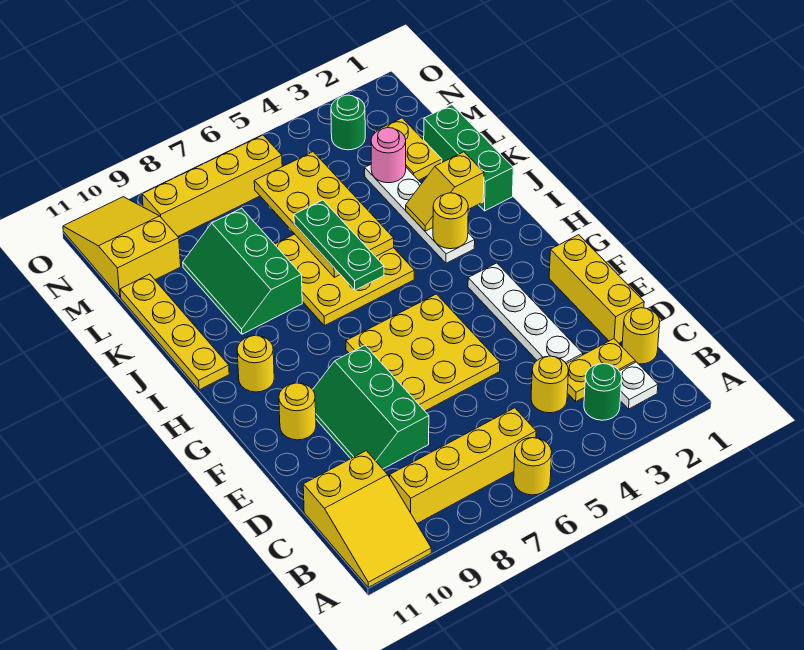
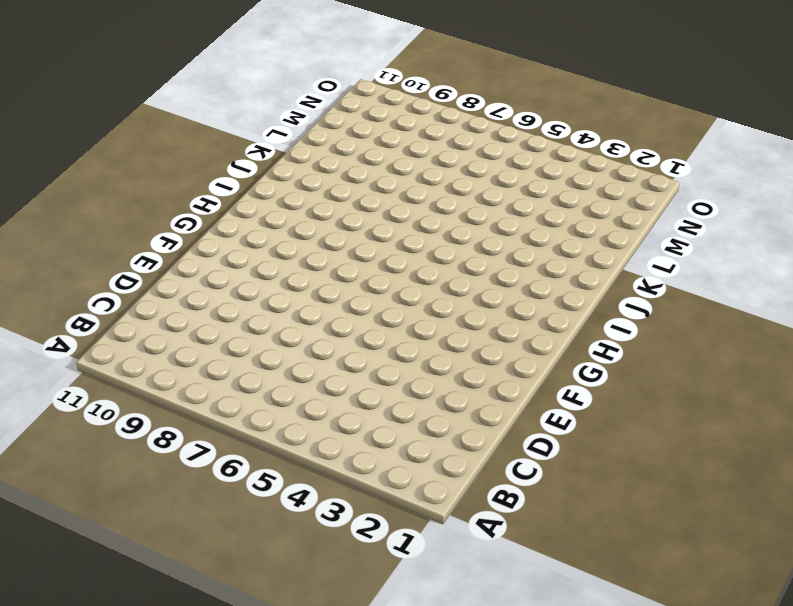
none -> yellow round brick A6 level 1
none -> yellow slope A10:C11 level 1 top C
none -> white plate B2 level 1

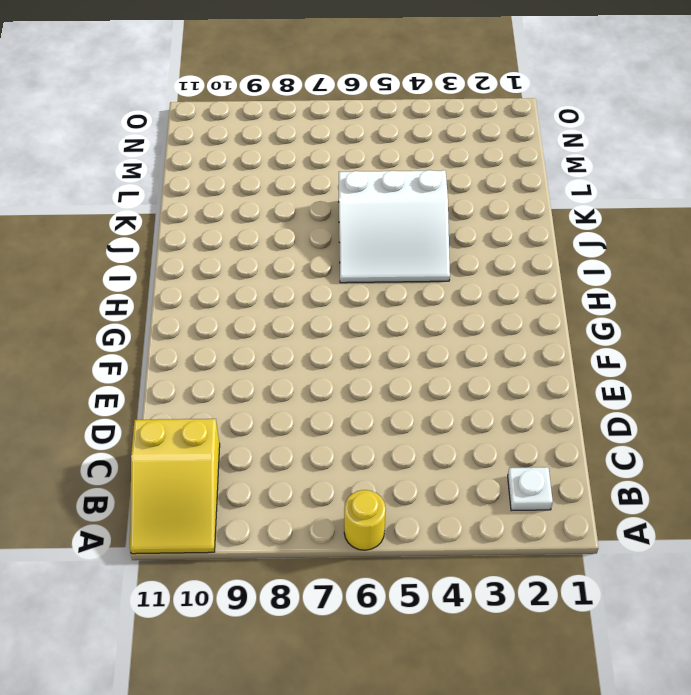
white slope I4:K6 level 1 top K -> yellow plate I5:K7 level 1
none -> green round brick B3 level 1
none -> yellow brick B6:B9 level 1
none -> yellow round brick C1 level 1

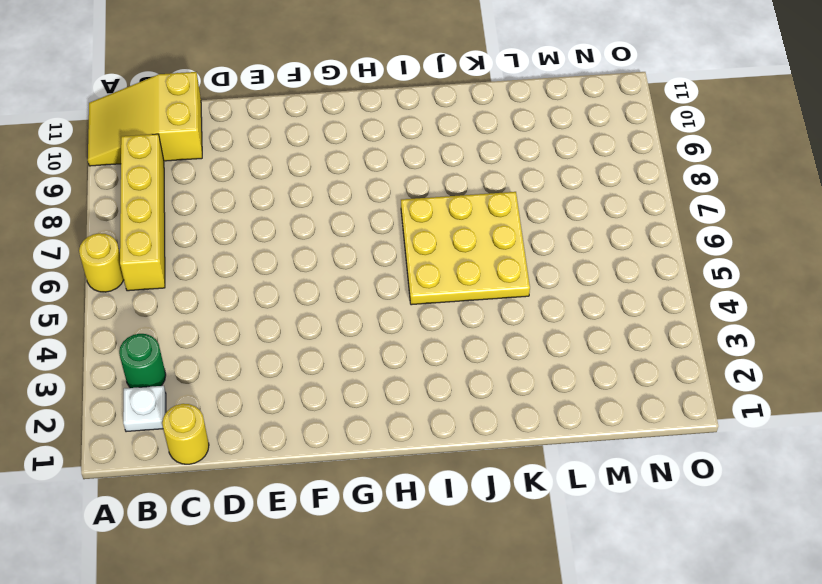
none -> yellow plate C2:C3 level 1
none -> yellow round brick C4 level 1
none -> yellow brick D1:F1 level 1

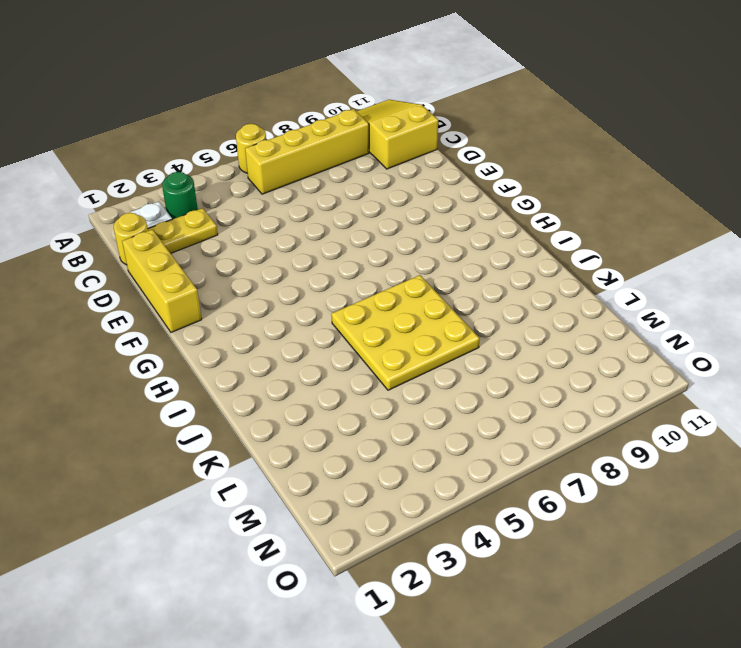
none -> yellow round brick C4 level 1
none -> white plate D3:G3 level 1
none -> green slope D8:F9 level 1 top 8

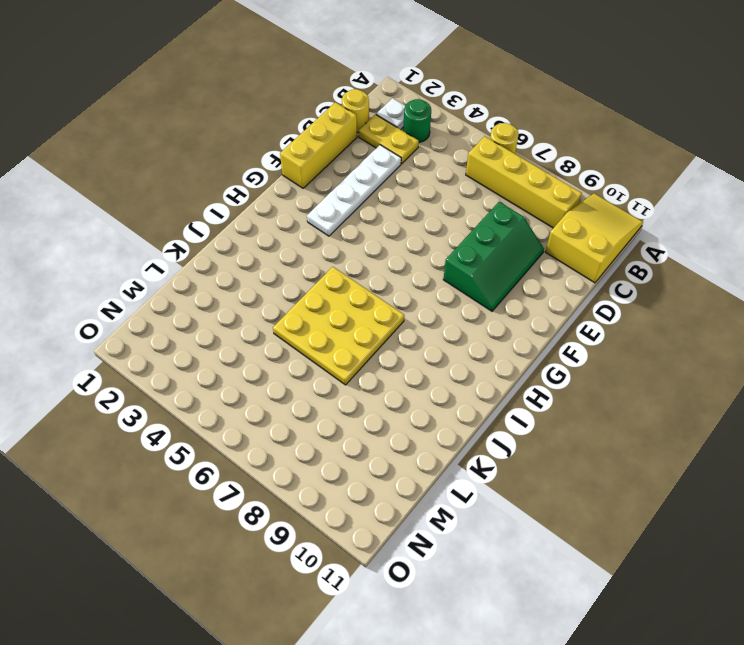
none -> yellow round brick C4 level 1
none -> yellow plate E5:G7 level 1
none -> yellow round brick F10 level 1

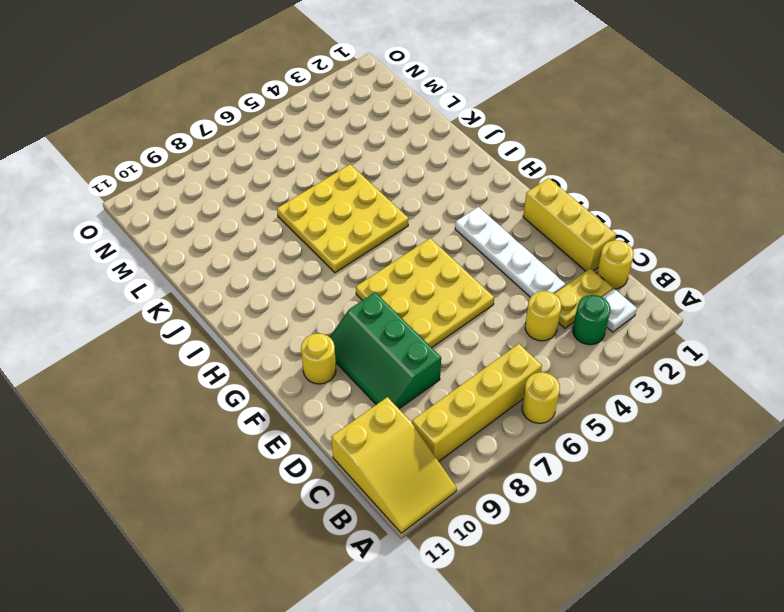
none -> yellow round brick H10 level 1
none -> white plate I3:L3 level 1
none -> yellow plate I11:L11 level 1

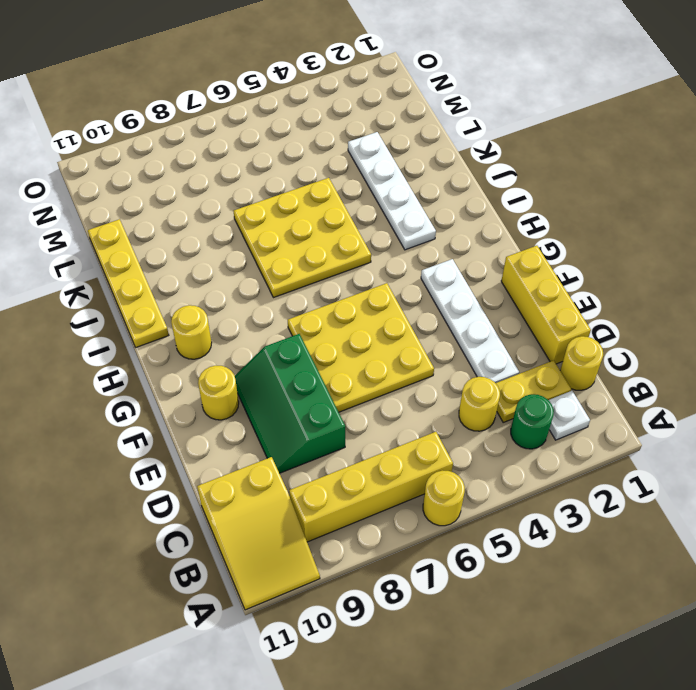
none -> green brick J1:L1 level 1
none -> green slope J8:L9 level 1 top 8
none -> yellow plate L2:M2 level 1

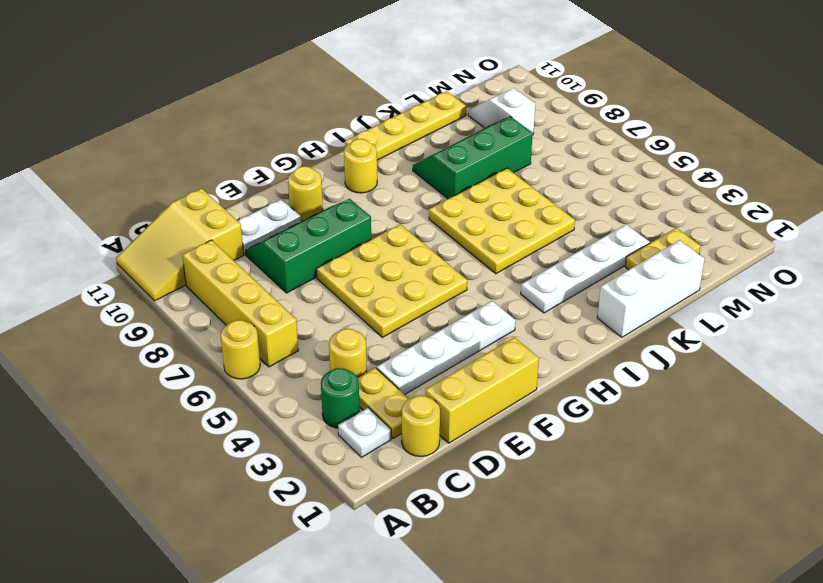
white plate D10:E10 level 1 -> none
white brick J1:L1 level 1 -> green brick J1:L1 level 1
white slope M9:M10 level 1 top 9 -> yellow slope M10:O11 level 1 top M
none -> green round brick N3 level 1
none -> yellow brick N6:N9 level 1
none -> yellow round brick I3 level 2

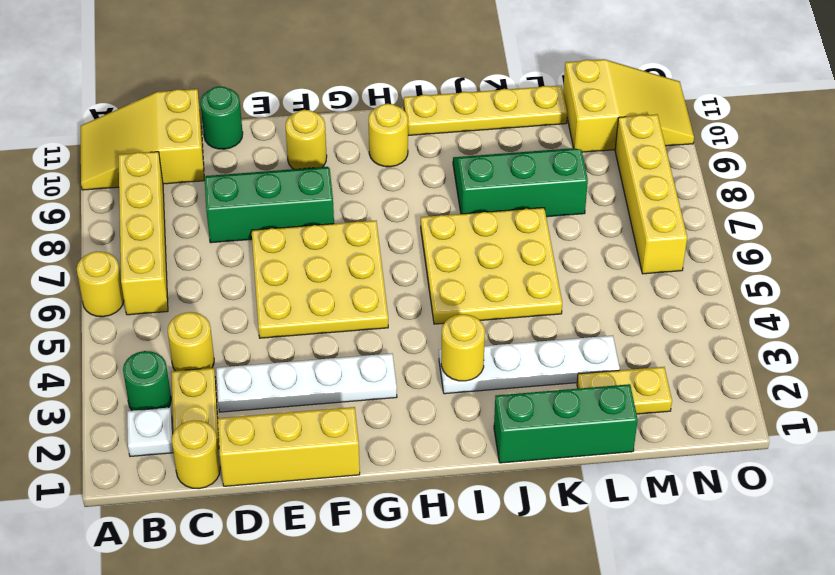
green round brick D11 level 1 -> green round brick N3 level 1
none -> yellow slope J2:J3 level 2 top 2
none -> yellow plate J5:M6 level 2
none -> pink round brick L3 level 2

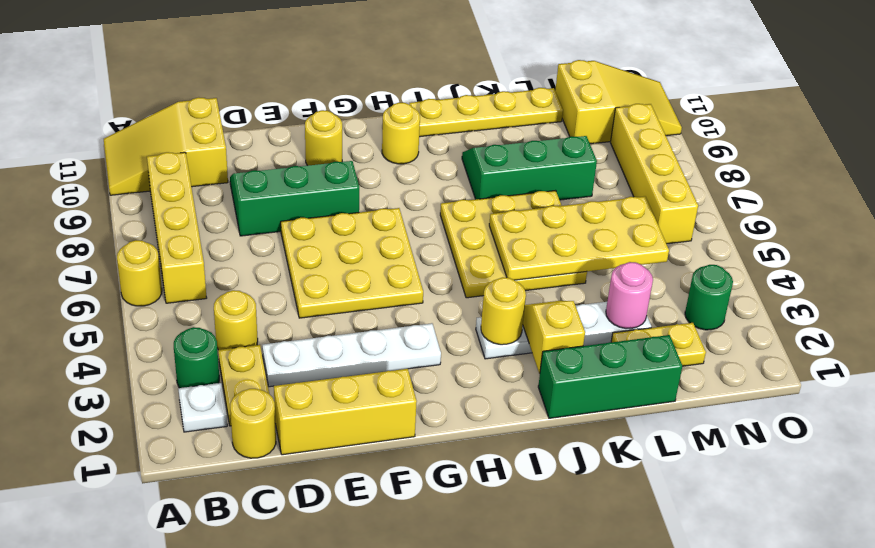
none -> green plate I6:K6 level 3

